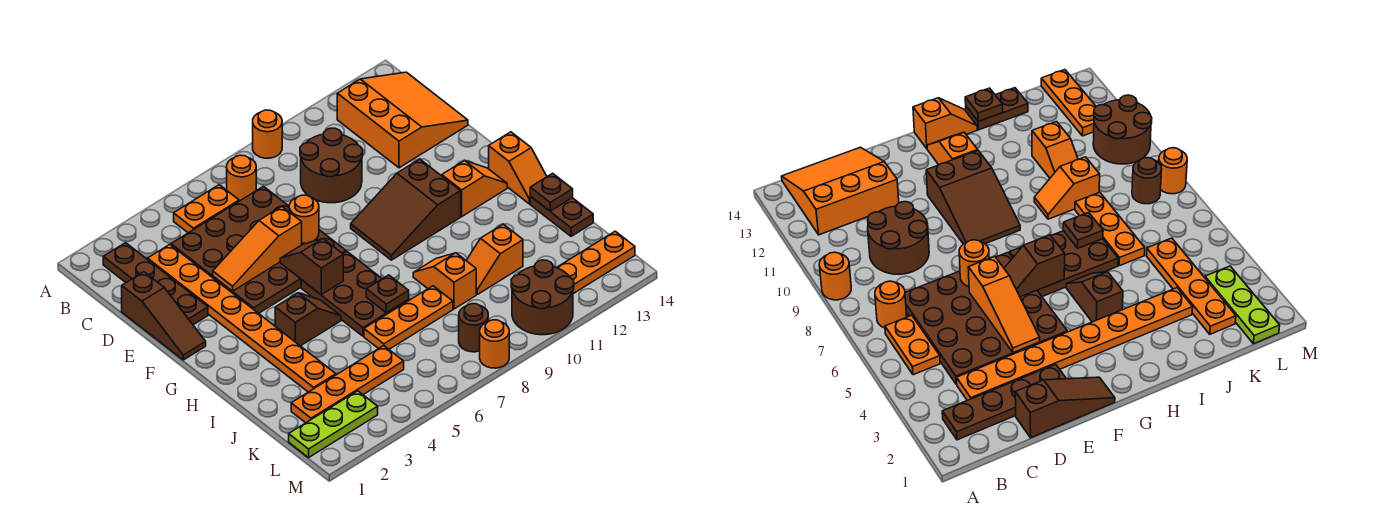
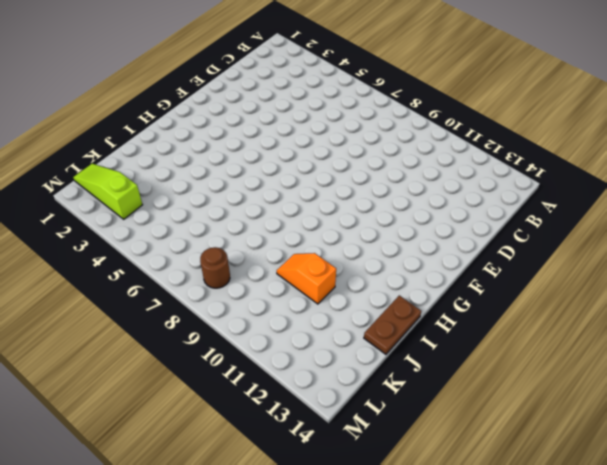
lime slope L1:L3 level 1 top 3 -> lime plate L1:L3 level 1
none -> orange round brick A9 level 1
none -> brown plate B2:E2 level 1
none -> orange plate B5:B6 level 1

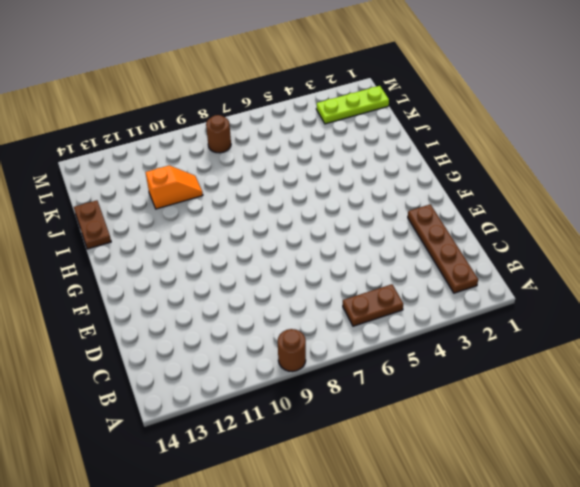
brown round brick A9 level 1 -> orange round brick A9 level 1
brown plate B5:B6 level 1 -> orange plate B5:B6 level 1
none -> orange round brick B7 level 1
none -> orange slope B12:D14 level 1 top 12
none -> orange plate C3:J3 level 1

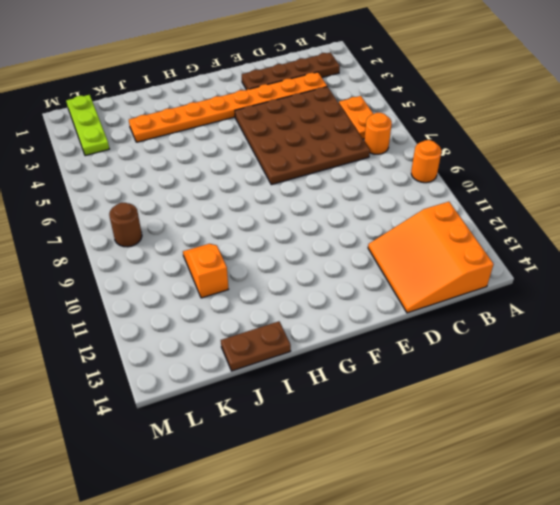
orange slope B12:D14 level 1 top B -> orange slope B12:D14 level 1 top 12
none -> brown round brick C9:D10 level 1
none -> brown slope D1:F1 level 1 top D
none -> brown slope F9:G11 level 1 top 11

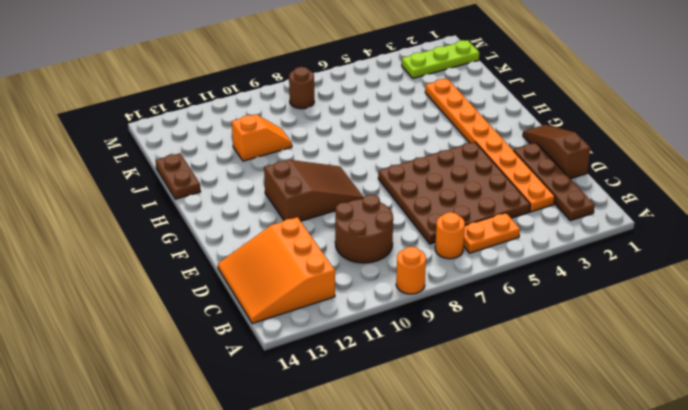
none -> brown plate G6:I7 level 1
none -> orange slope G12:G13 level 1 top 12
none -> orange slope G14:H14 level 1 top G

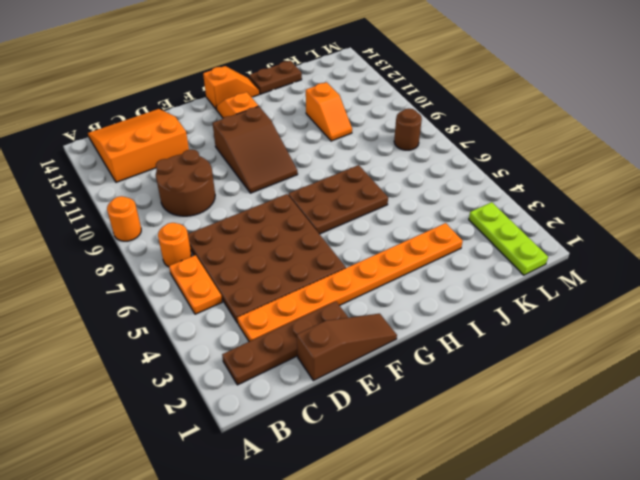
none -> brown slope H4:H5 level 1 top 4
none -> orange slope I9:J9 level 1 top J
none -> orange plate J6:J8 level 1

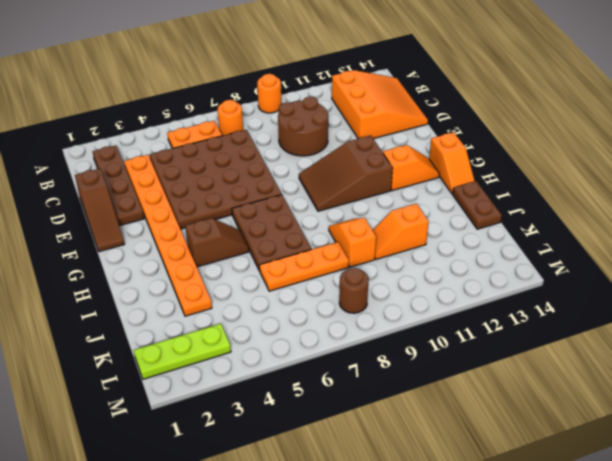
none -> orange plate K2:K5 level 1
none -> brown round brick L10:M11 level 1
none -> orange plate L12:L14 level 1

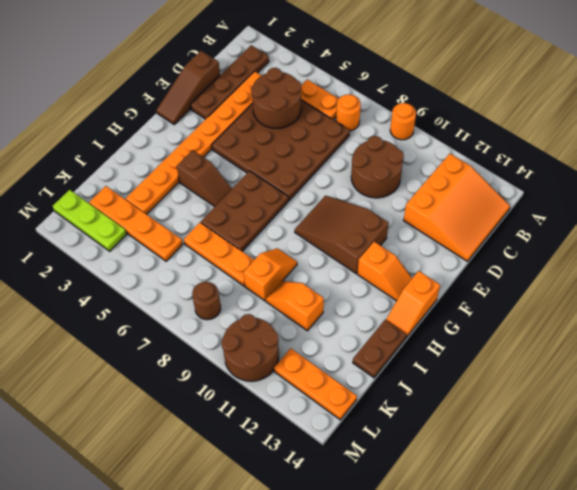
brown round brick C4:D5 level 2 -> none
none -> orange round brick M8 level 1
none -> orange slope E4:E6 level 2 top 6
none -> orange round brick E7 level 2

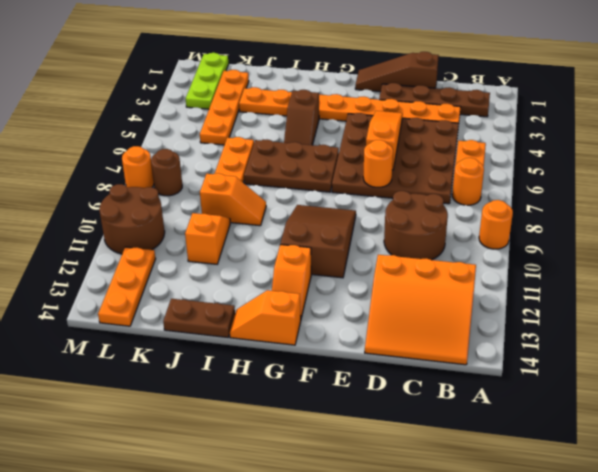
none -> brown slope F6:G6 level 2 top G
none -> brown plate I7 level 2
none -> brown plate I14 level 2

